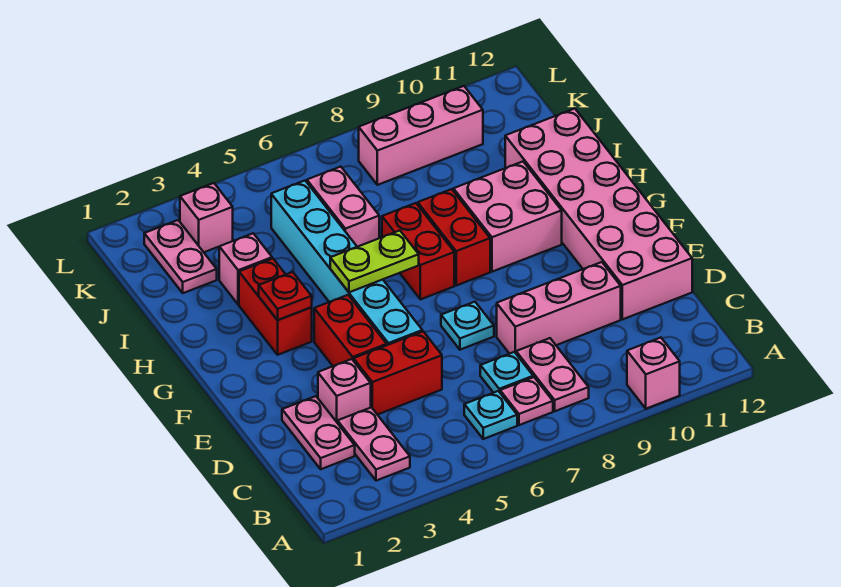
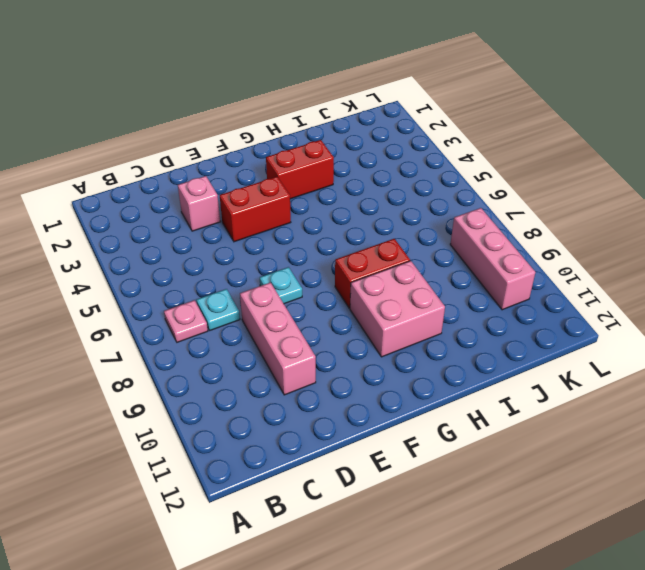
none -> pink brick A10 level 1
none -> pink plate B3:C3 level 1
none -> cyan plate B6 level 1

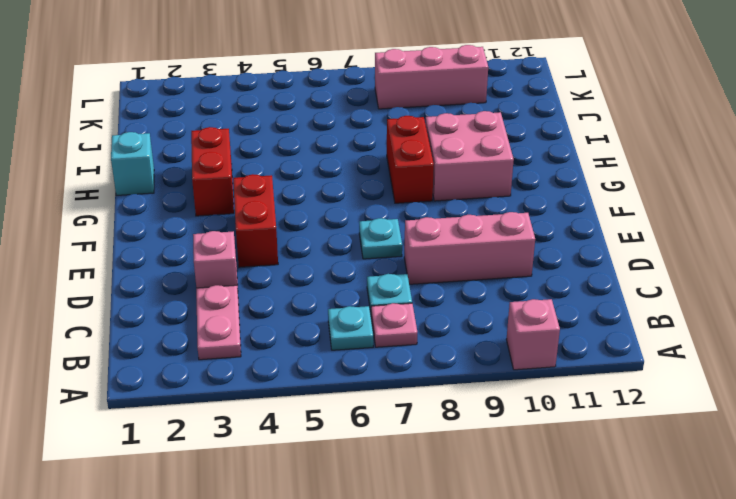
cyan brick H1 level 1 -> none
none -> pink plate B8:C8 level 1
none -> pink plate C2:D2 level 1
none -> red brick D4:D5 level 1

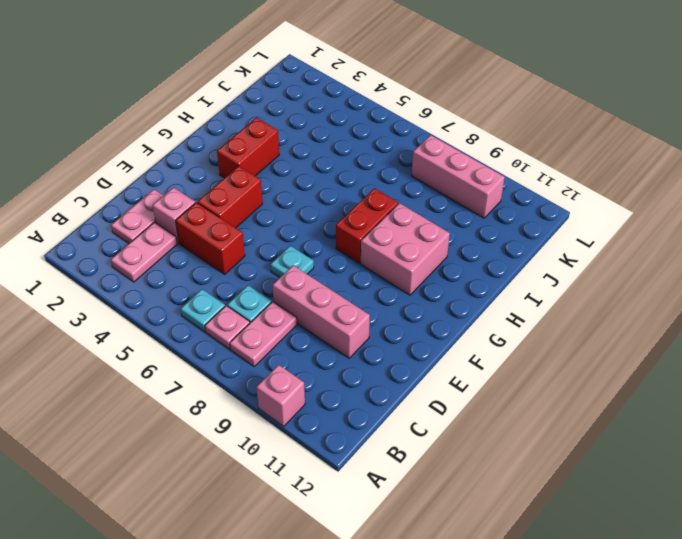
none -> pink brick D11:I12 level 1
none -> cyan brick E5:J5 level 1
none -> red brick G7:H7 level 1

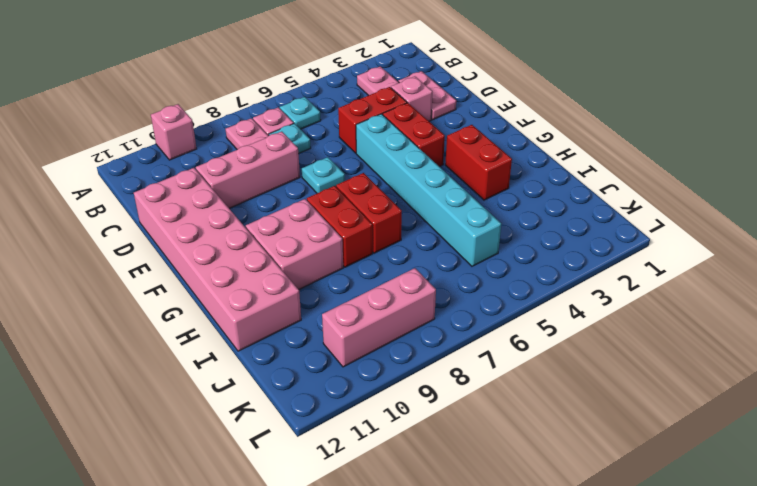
none -> pink brick I3 level 1
none -> pink brick I6:J6 level 1
none -> pink plate J2:K2 level 1

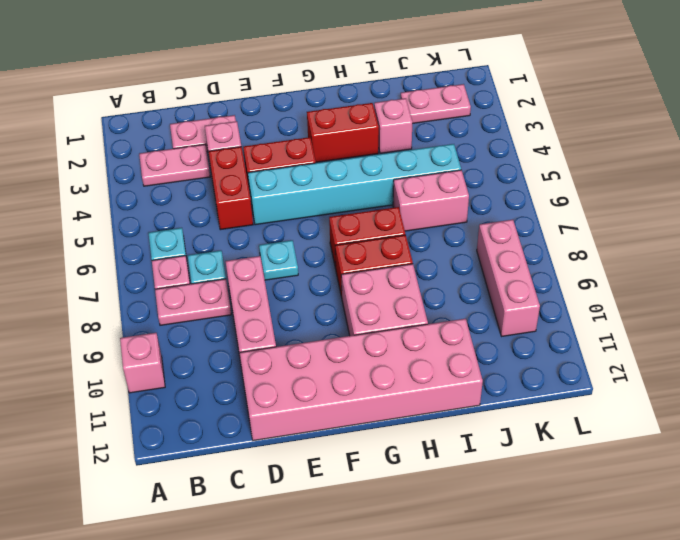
none -> pink brick K3 level 1
none -> red plate G3 level 2
none -> lime plate G5:G6 level 2

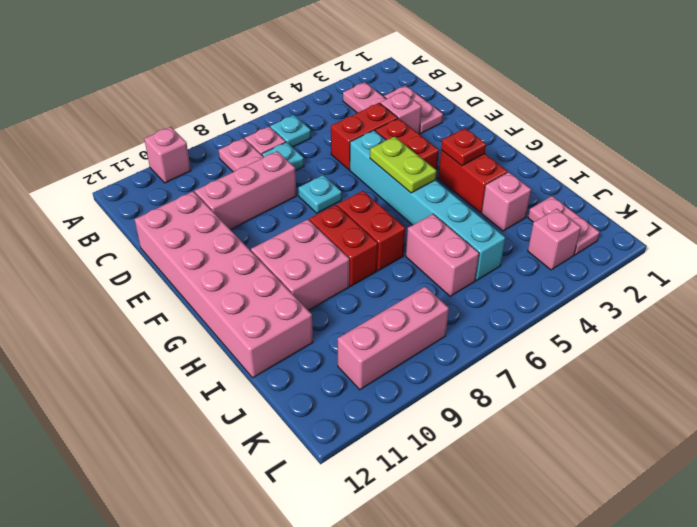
lime plate F5:G5 level 2 -> lime plate G5:G6 level 2

